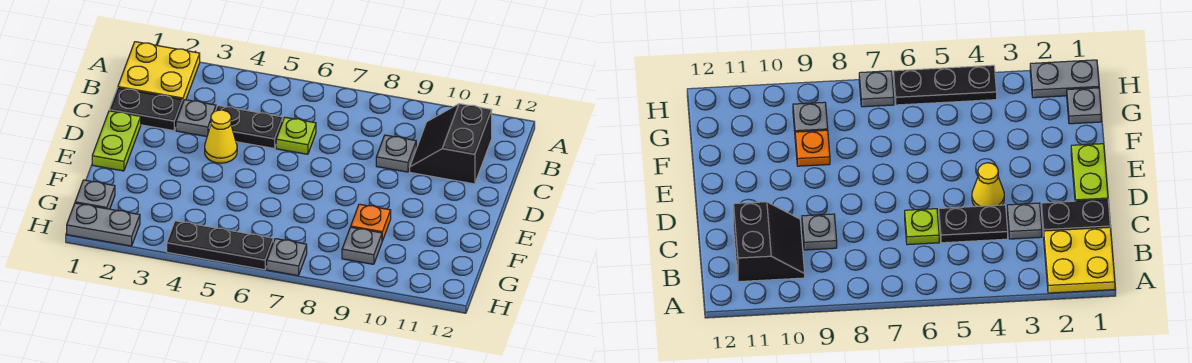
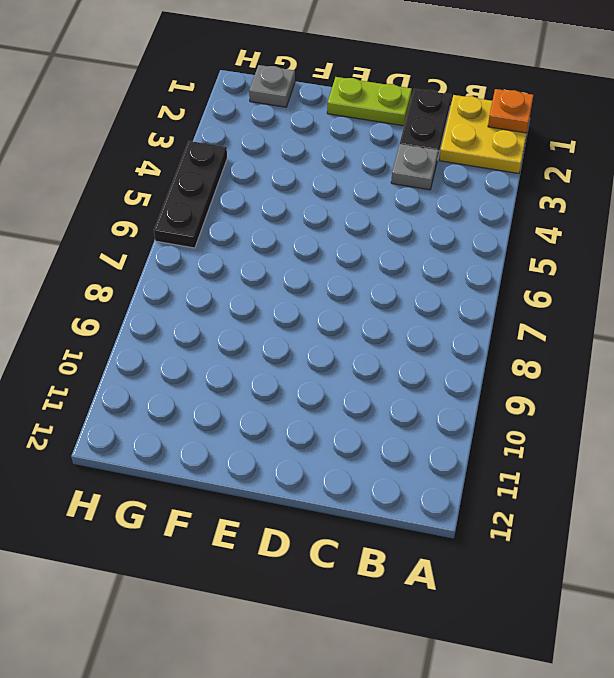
orange plate A1 level 2 -> orange plate F9 level 1
none -> black slope B10:C11 level 1 top 11
none -> black plate C4:C5 level 1
none -> lime plate C6 level 1

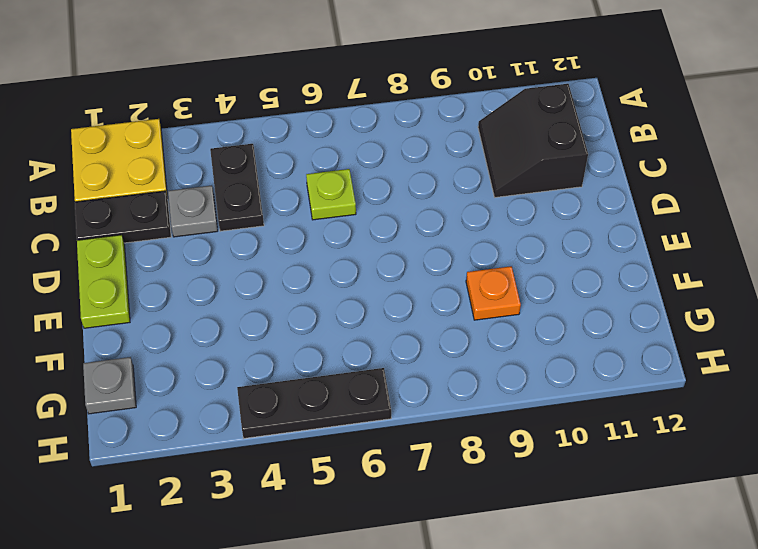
black plate B4:C4 level 1 -> black plate C4:C5 level 1
none -> grey plate C9 level 1
none -> yellow cone D4 level 1
none -> grey plate G9 level 1

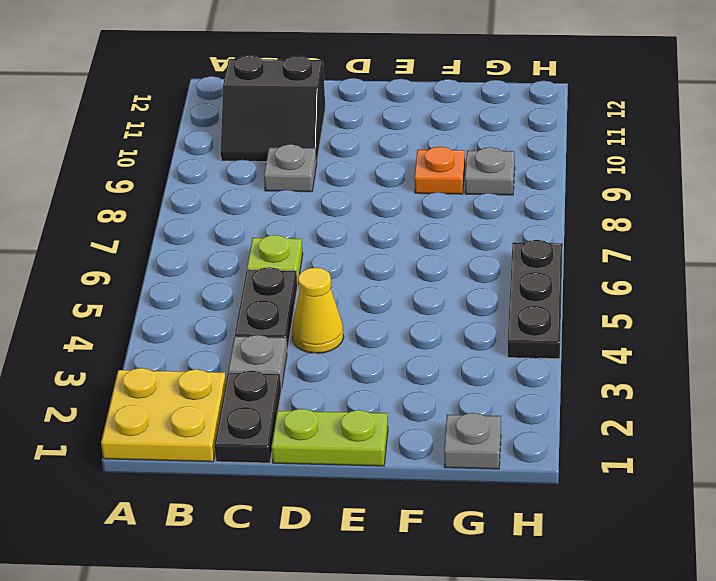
none -> grey plate H1:H2 level 1
none -> grey plate H7 level 1

